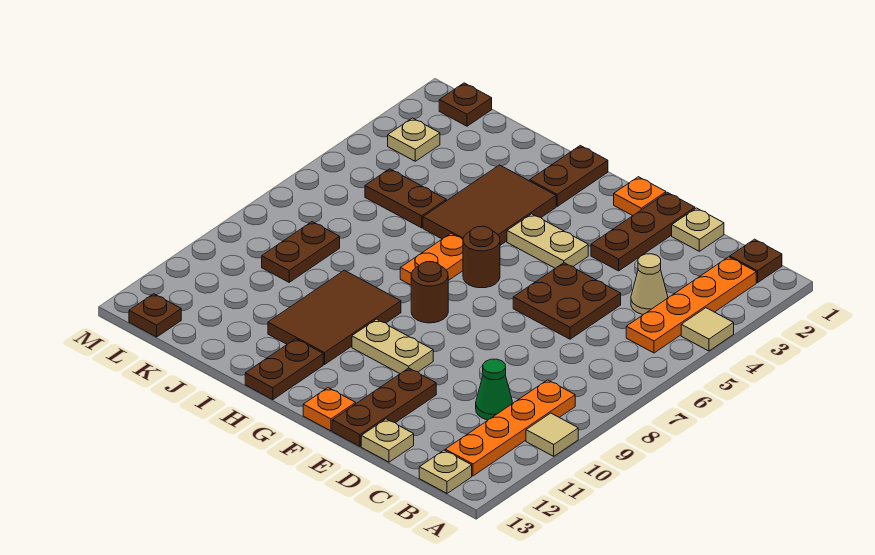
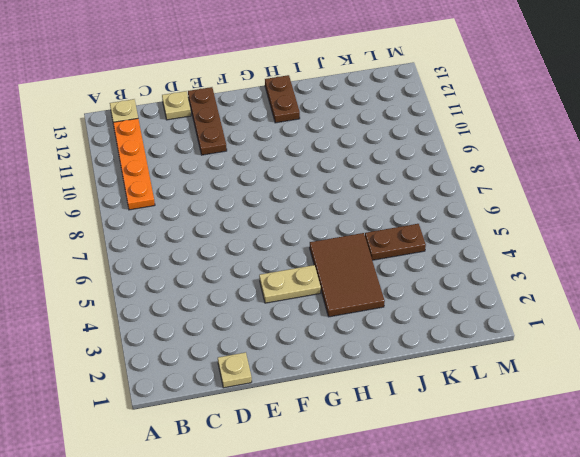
none -> tan tile A4 level 1
none -> tan tile A10 level 1
none -> brown plate B1 level 1

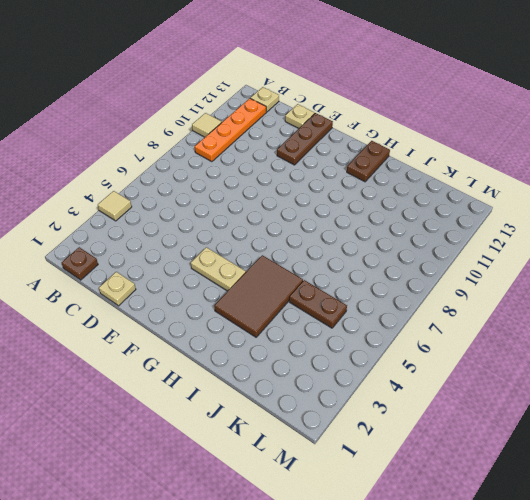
none -> orange plate B2:B5 level 1
none -> tan cone C4 level 1
none -> green cone C10 level 1

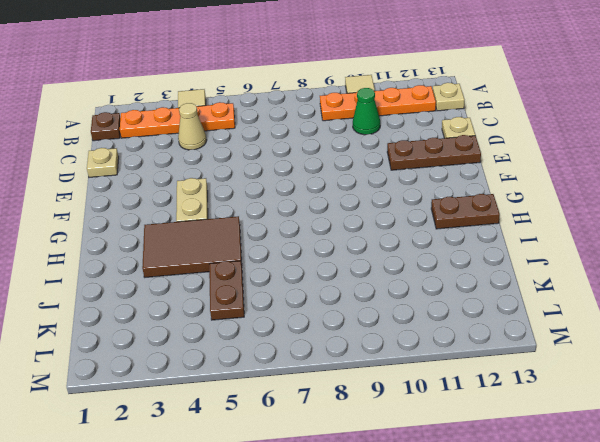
none -> brown plate D5:E6 level 1
none -> brown plate E1:E3 level 1
none -> orange plate F1 level 1

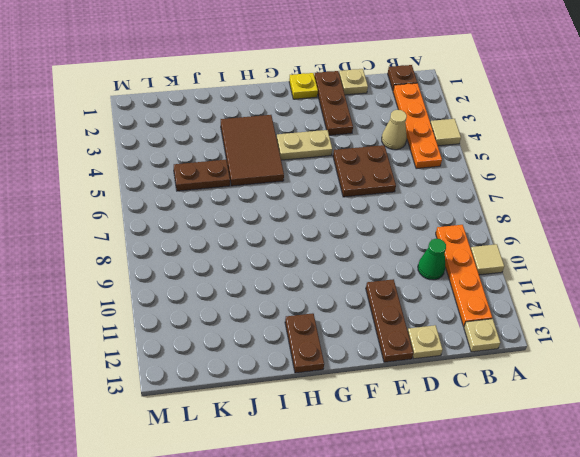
yellow plate F1 level 1 -> orange plate F1 level 1
none -> tan plate F10:G10 level 1
none -> orange plate F13 level 1
none -> brown round brick G6 level 1

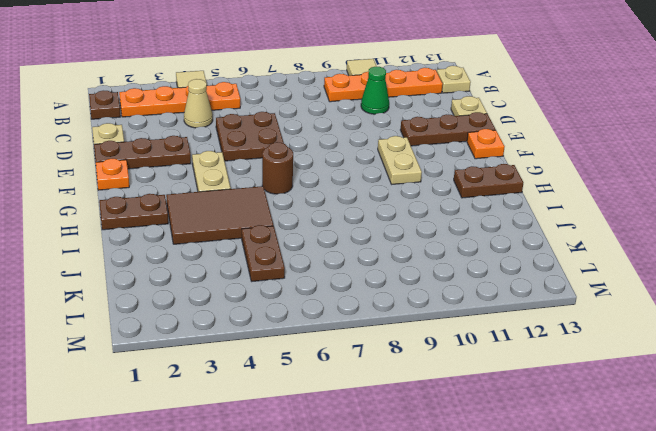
none -> brown round brick G8 level 1
none -> orange plate H6:H7 level 1
none -> brown tile H9:I11 level 1

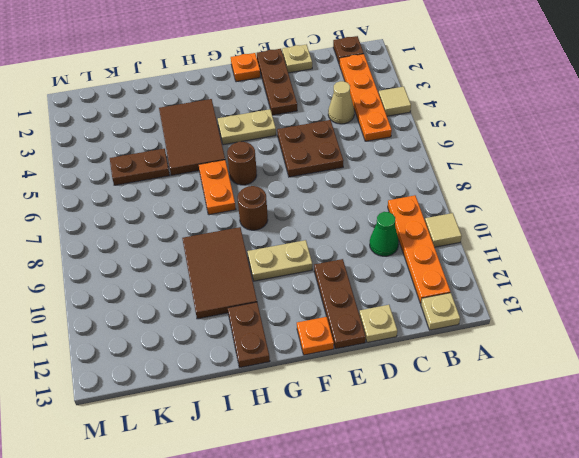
none -> brown plate H1:H2 level 1
none -> brown plate K8:K9 level 1
none -> brown plate L1 level 1

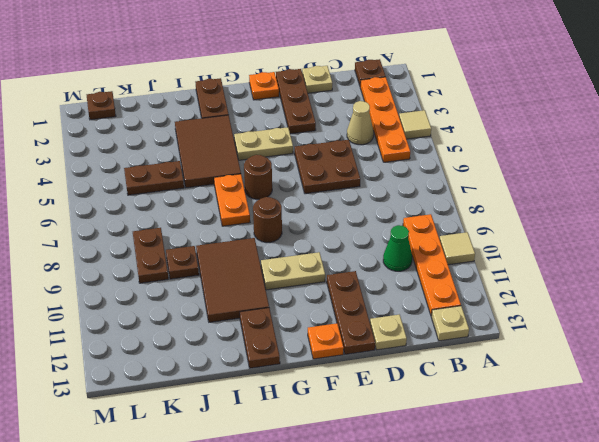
brown plate J9 level 1 -> brown plate L13 level 1
none -> tan plate L3 level 1

